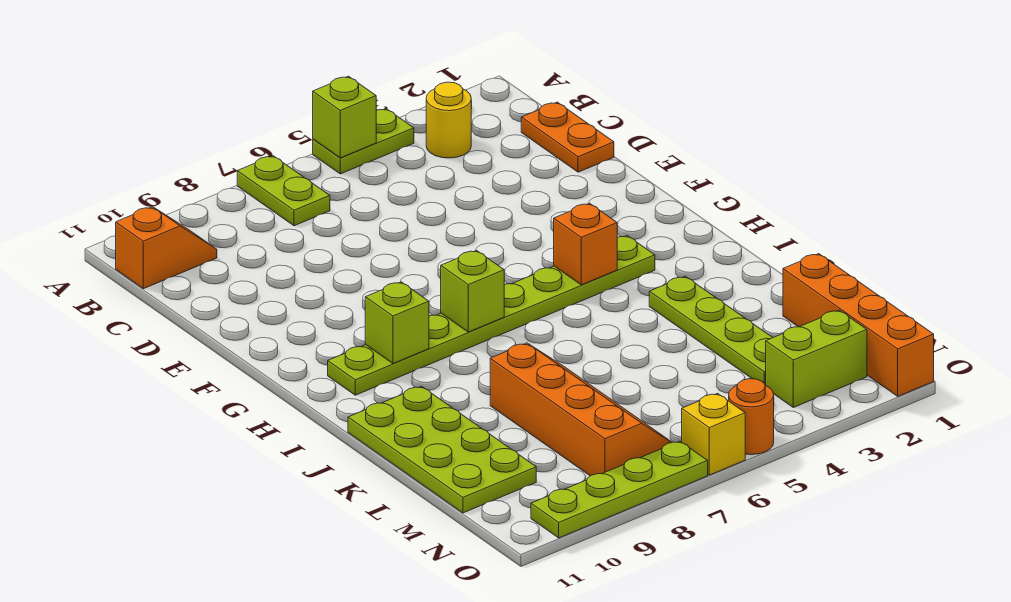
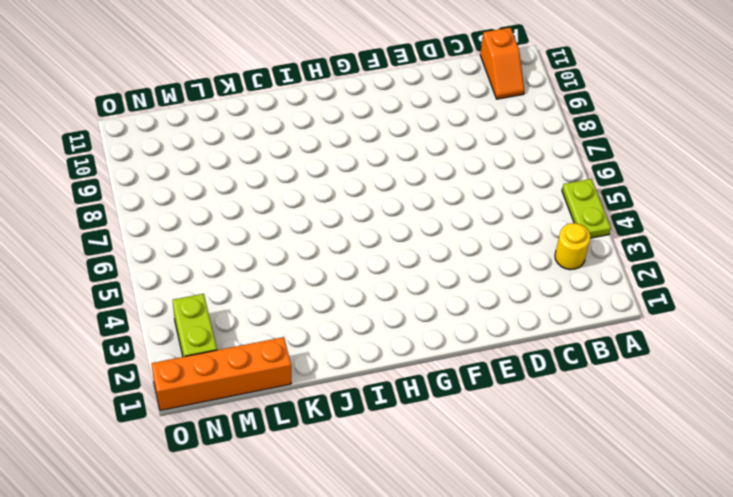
none -> lime plate A7:B7 level 1
none -> orange plate C1:D1 level 1
none -> lime plate H3:H10 level 1

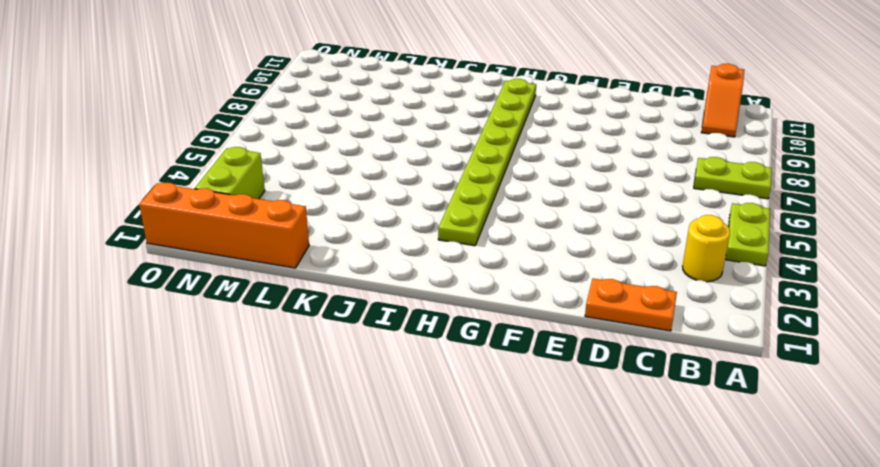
none -> lime plate J3:M3 level 1
none -> lime plate J10:M11 level 1
none -> orange slope K7:N8 level 1 top 8

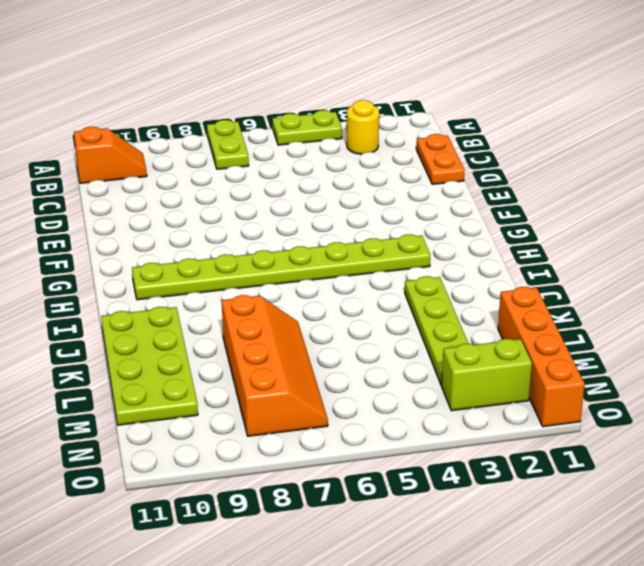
none -> orange round brick O5 level 1
none -> yellow brick O6 level 1
none -> lime plate O7:O10 level 1

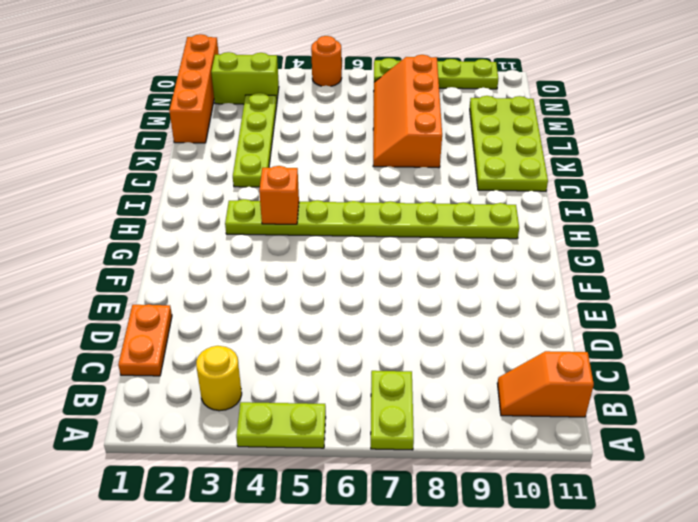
none -> yellow brick O6 level 1
none -> lime brick A5 level 2
none -> lime brick H7 level 2

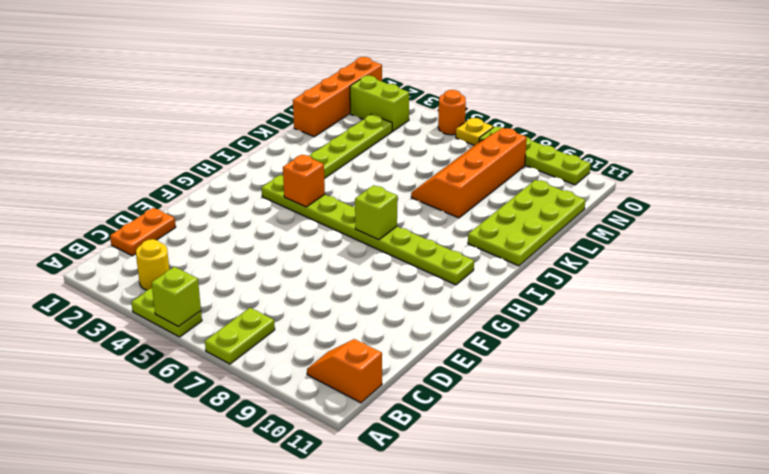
yellow plate O6 level 1 -> yellow brick O6 level 1
none -> lime brick H9 level 2

